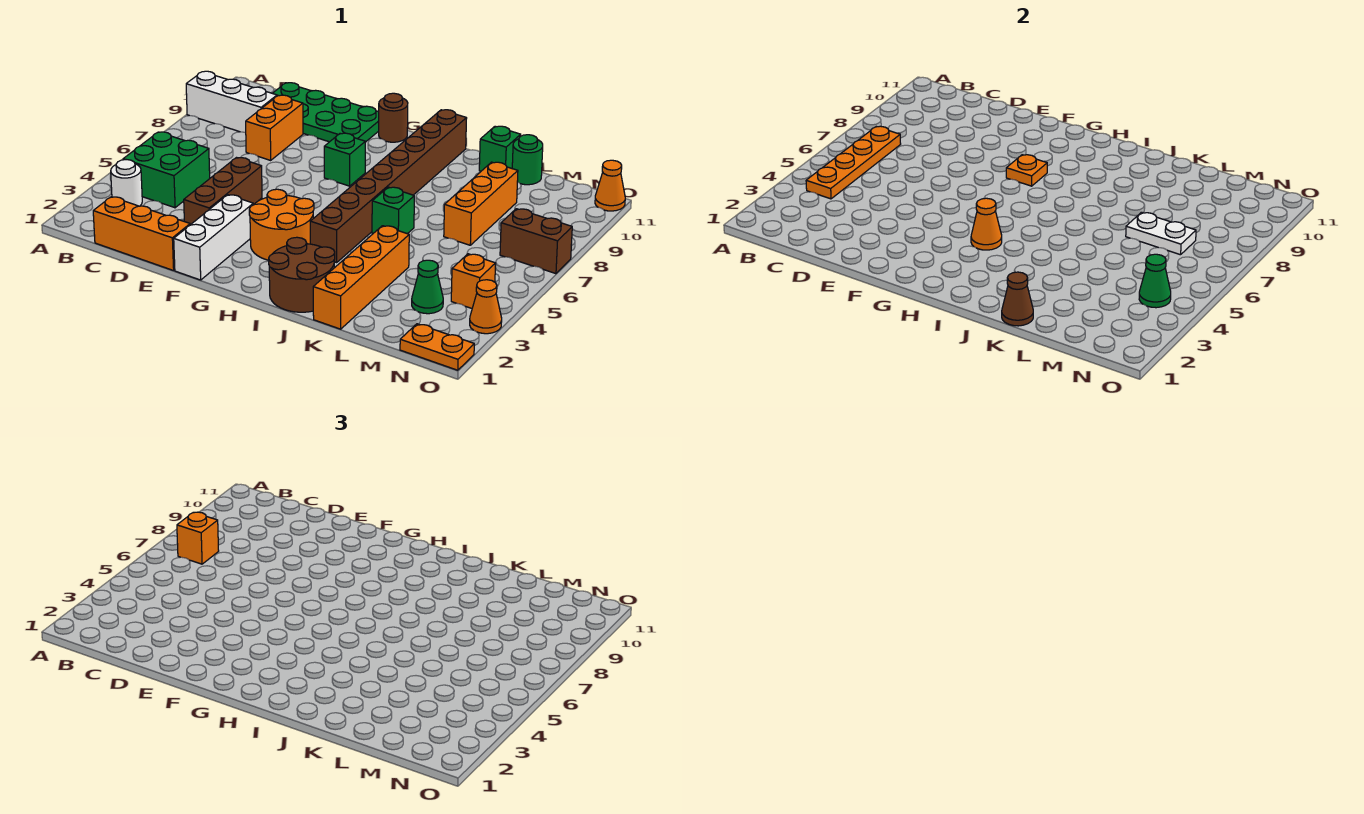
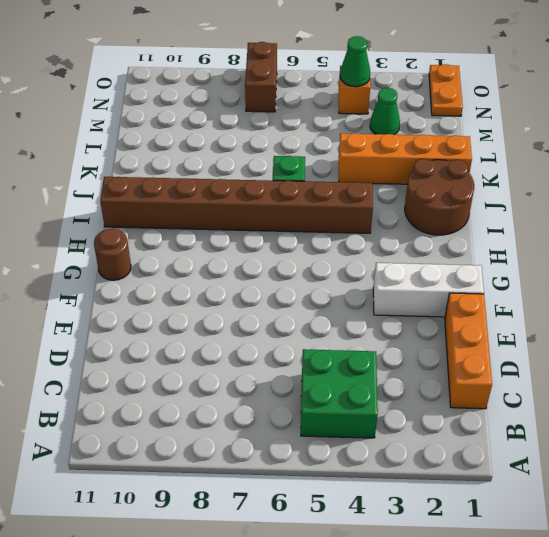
none -> white brick A9:C9 level 1
none -> white round brick B3 level 1
none -> green plate C10:F11 level 1
none -> orange brick D8:D9 level 1

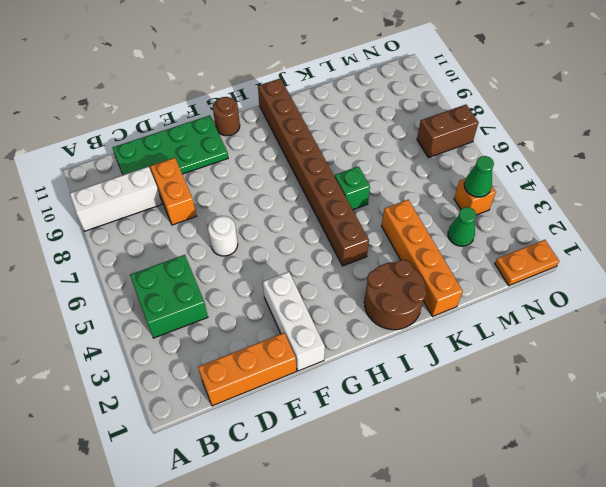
white round brick E6 level 1 -> white round brick B3 level 1
none -> brown brick E3:E5 level 1
none -> orange round brick G3:H4 level 1
none -> green brick G8 level 1
none -> green brick K11 level 1

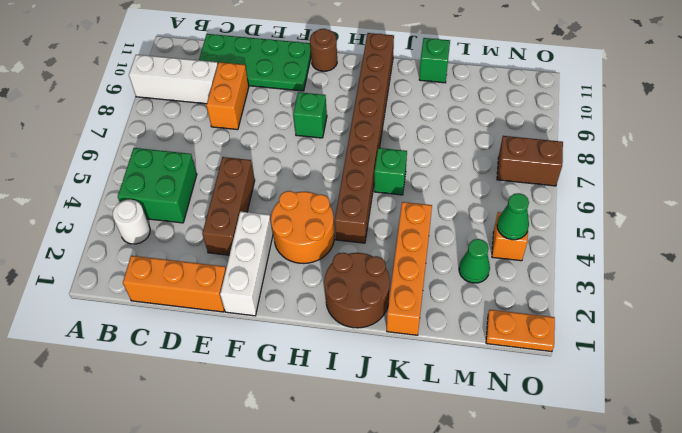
none -> orange brick L7:L9 level 1
none -> green round brick L11 level 1
none -> orange cone O3 level 1
none -> orange cone O11 level 1

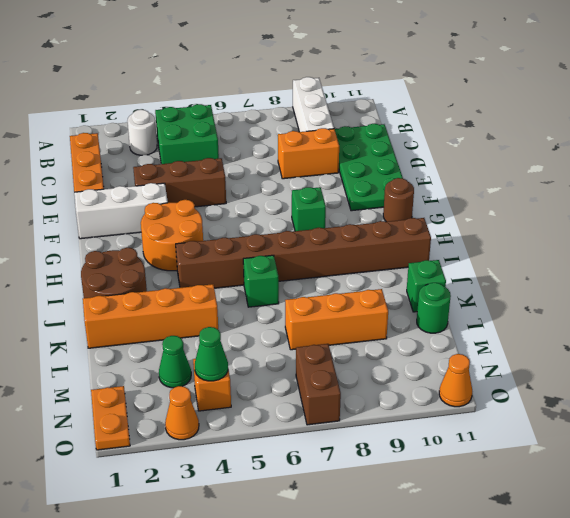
none -> orange plate B4:B7 level 2
none -> orange plate G8 level 2
none -> orange cone H4 level 2
none -> brown cone K1 level 2

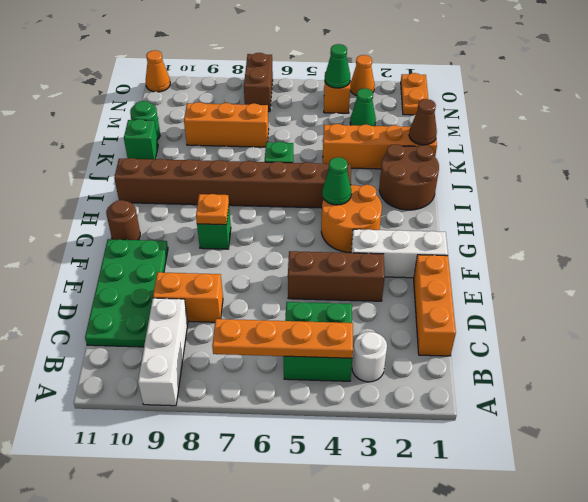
green cone H4 level 2 -> orange cone H4 level 2
none -> white plate L7:M7 level 2
none -> orange brick B7 level 3

